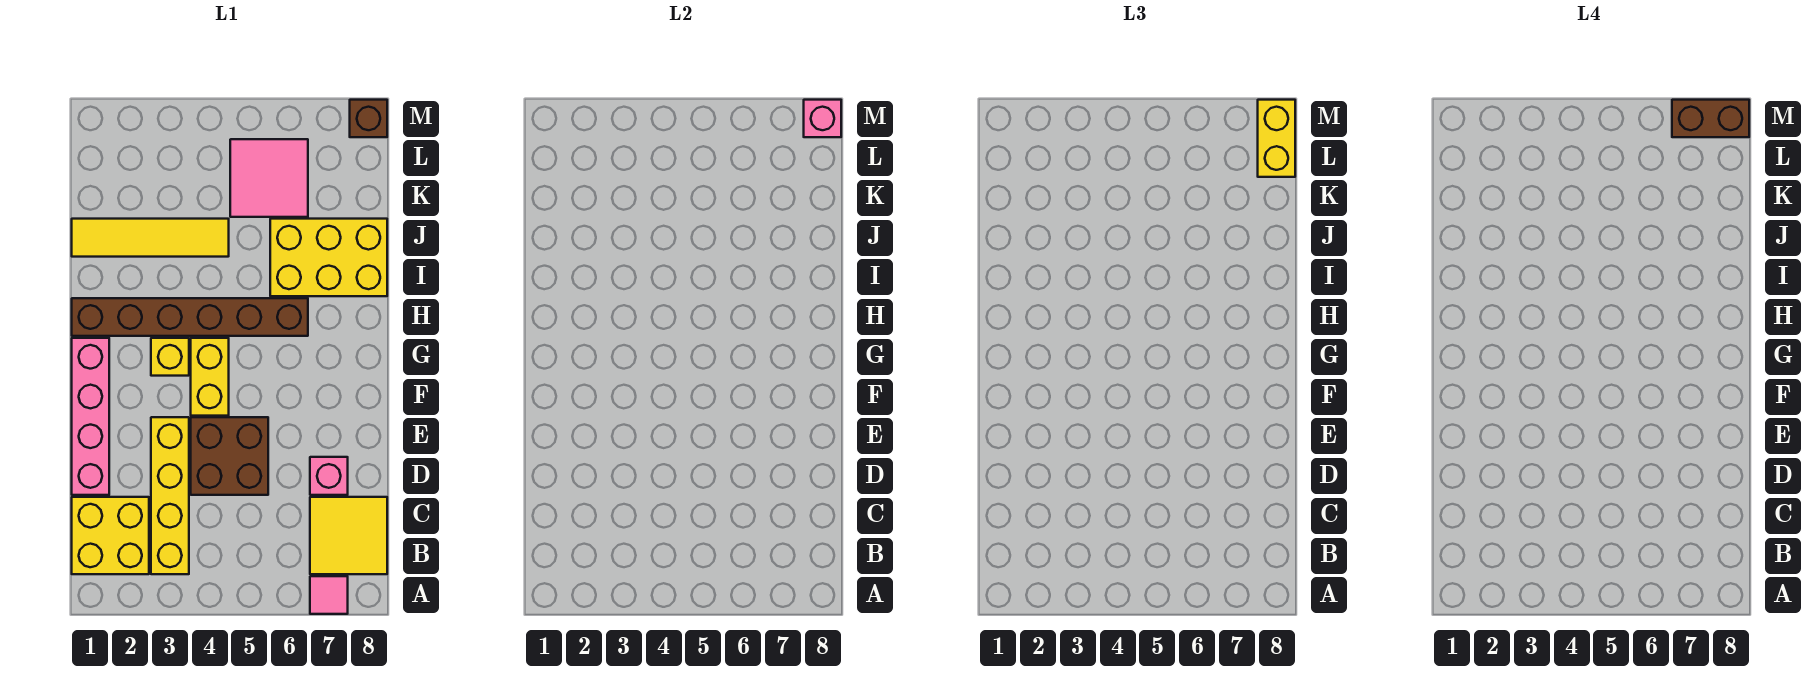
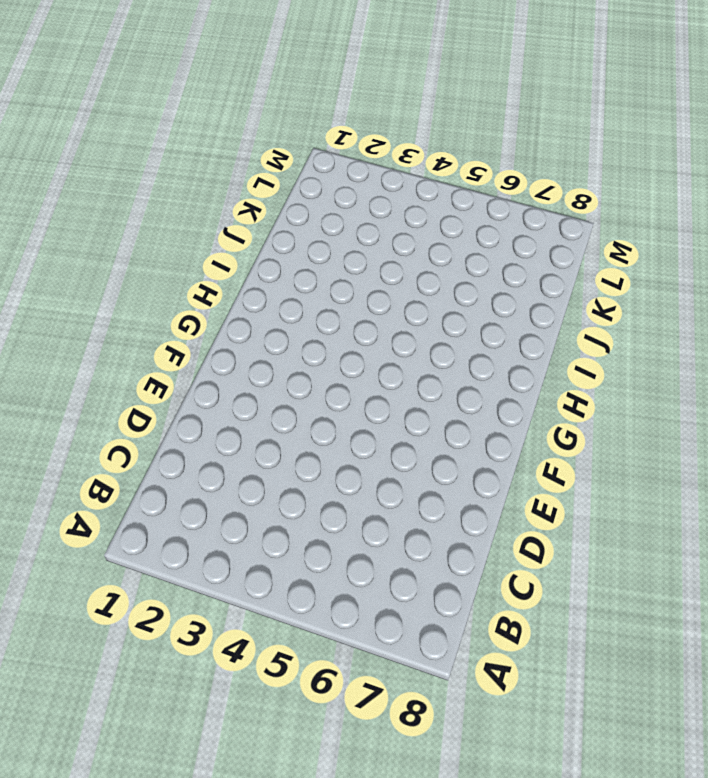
none -> pink tile A7 level 1
none -> yellow brick B1:C2 level 1
none -> yellow brick B3:E3 level 1

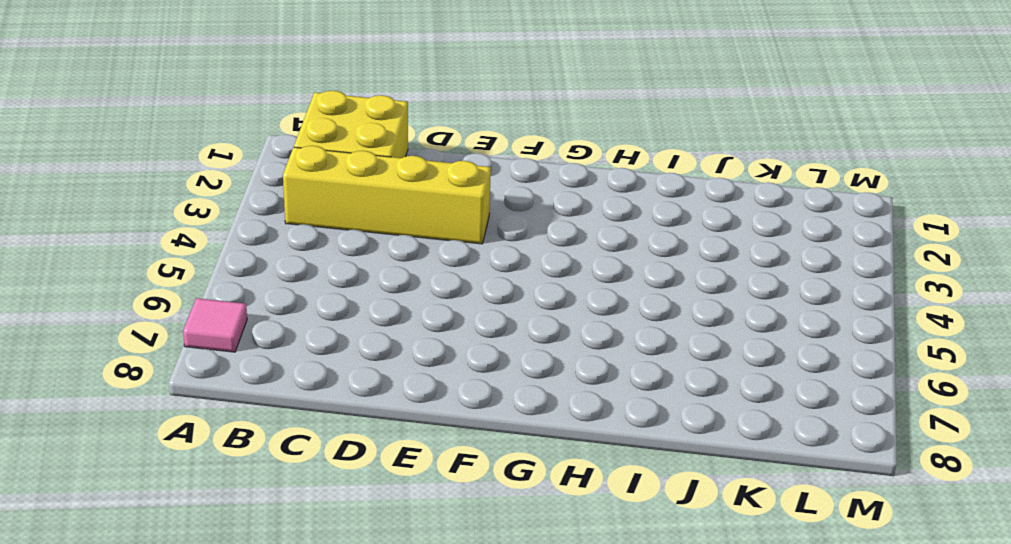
none -> yellow tile B7:C8 level 1
none -> pink brick D1:G1 level 1
none -> brown brick D4:E5 level 1

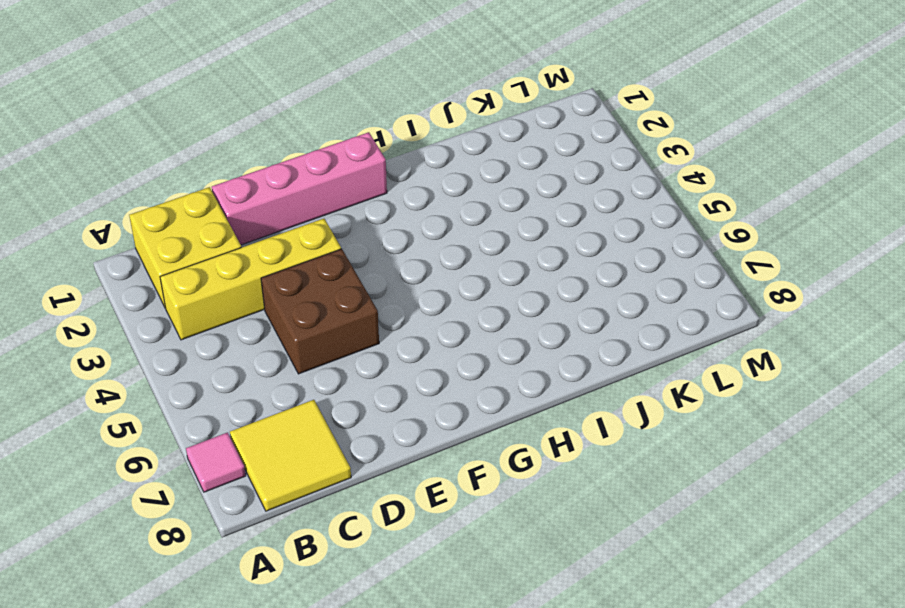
none -> pink brick D7 level 1
none -> yellow brick F4:G4 level 1
none -> yellow brick G3 level 1

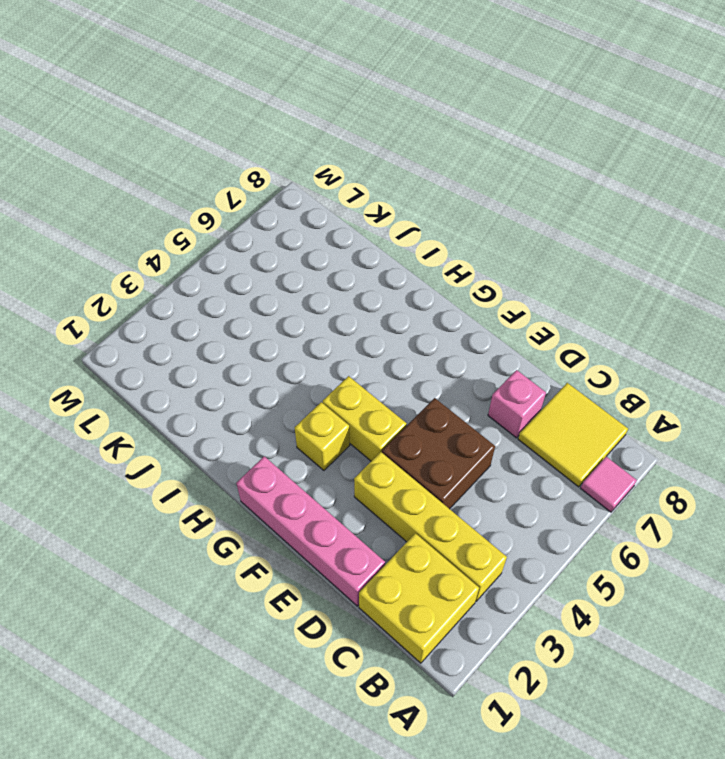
none -> brown brick H1:H6 level 1
none -> yellow brick I6:J8 level 1
none -> yellow tile J1:J4 level 1

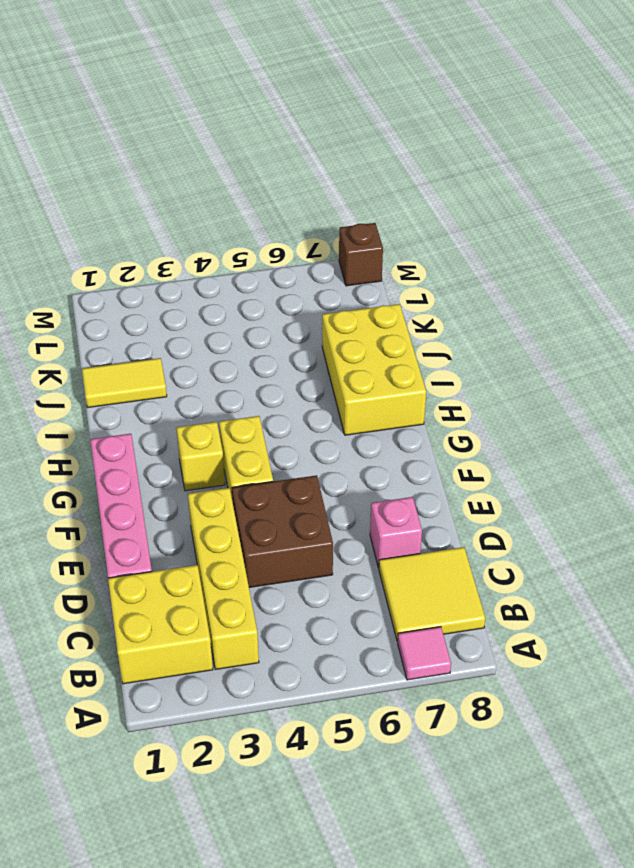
yellow brick H7:J8 level 1 -> yellow brick I6:J8 level 1
yellow tile J1:J2 level 1 -> yellow tile J1:J4 level 1
none -> brown brick H1:H6 level 1
none -> pink tile K5:L6 level 1
none -> pink brick M8 level 2

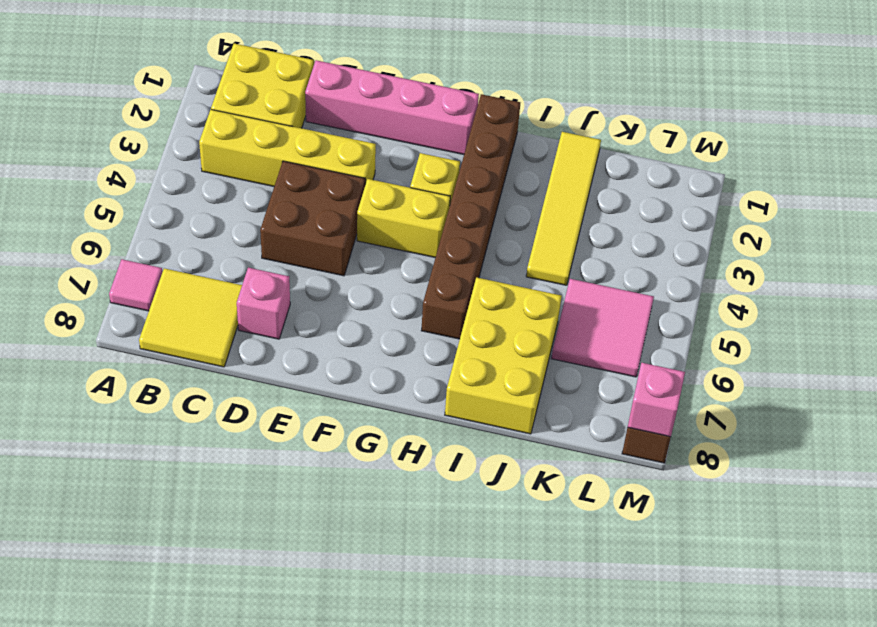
none -> yellow brick L8:M8 level 3
none -> brown brick M7:M8 level 4

